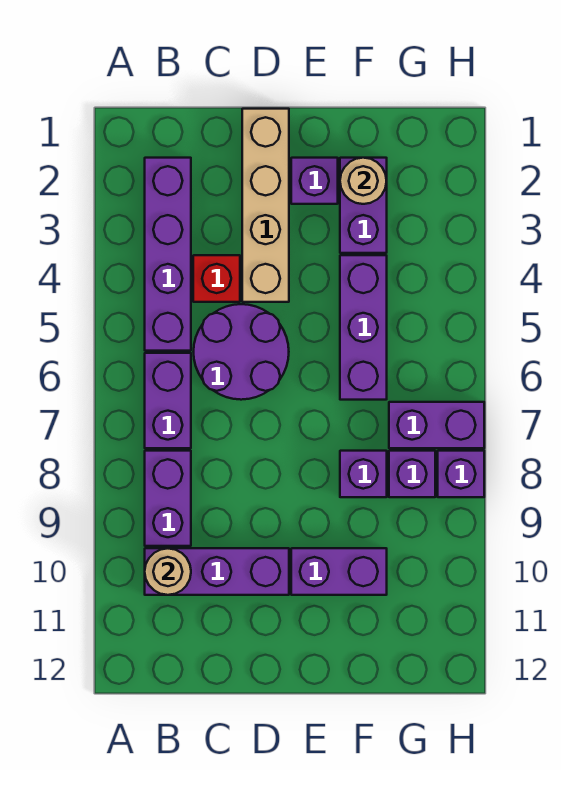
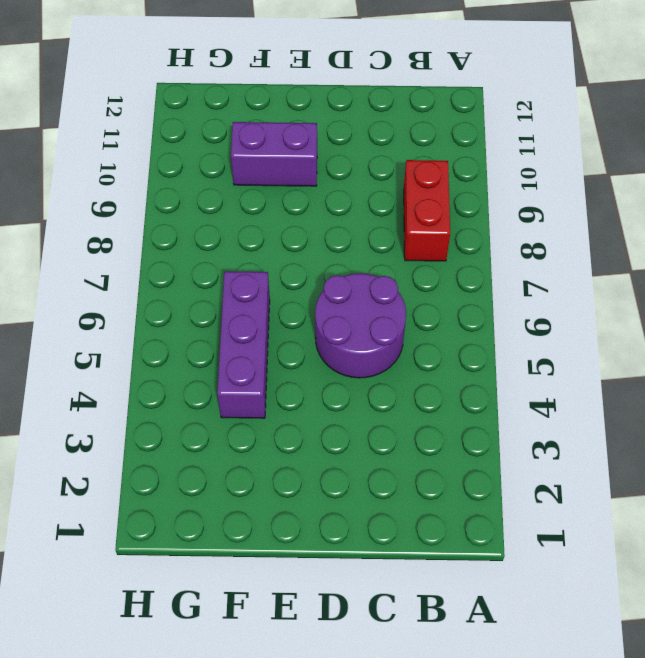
red brick B8:B9 level 1 -> purple brick B8:B9 level 1
none -> purple brick B2:B5 level 1
none -> purple brick B6:B7 level 1
none -> purple brick B10:D10 level 1

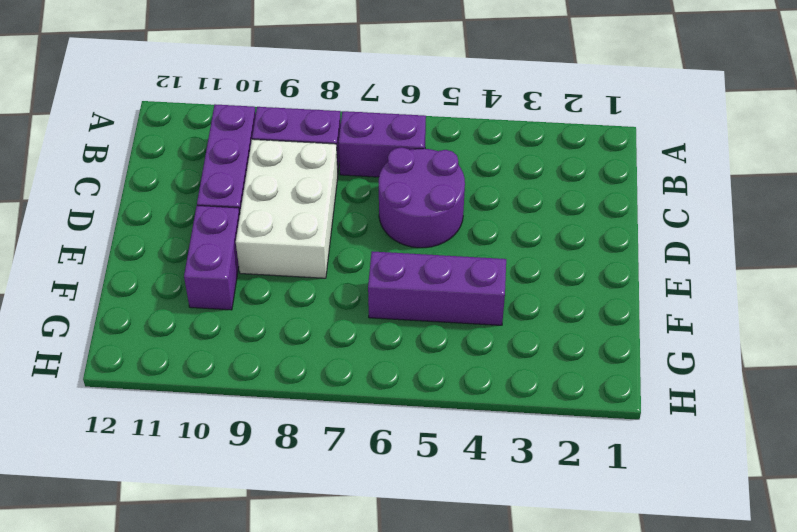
white brick C8:E9 level 1 -> none
none -> purple brick B2:B5 level 1
none -> red brick C4 level 1
none -> tan brick D1:D4 level 1

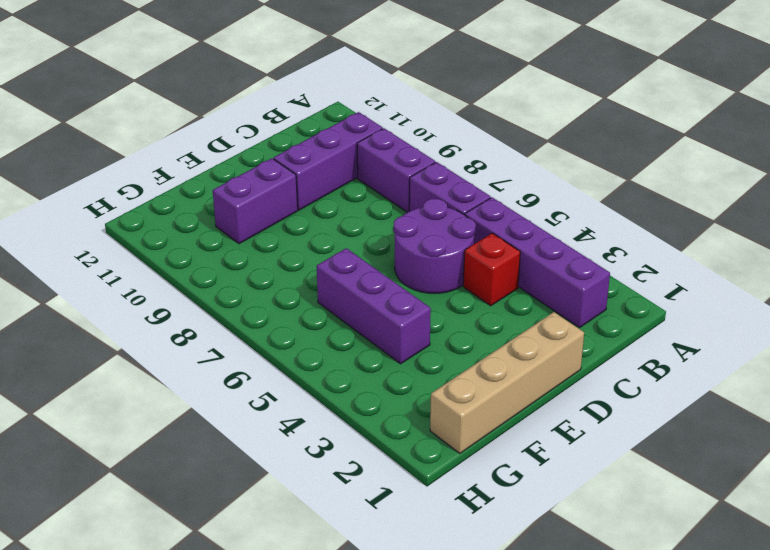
tan brick D1:G1 level 1 -> tan brick D1:D4 level 1
none -> purple brick E2 level 1
none -> purple brick F2:F3 level 1
none -> purple brick F8 level 1

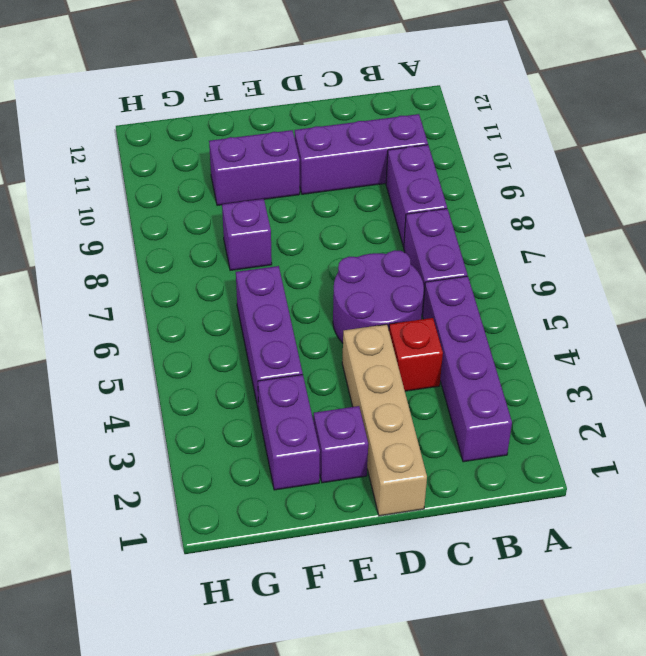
none -> purple brick G7:H7 level 1
none -> purple brick G8 level 1
none -> purple brick H8 level 1

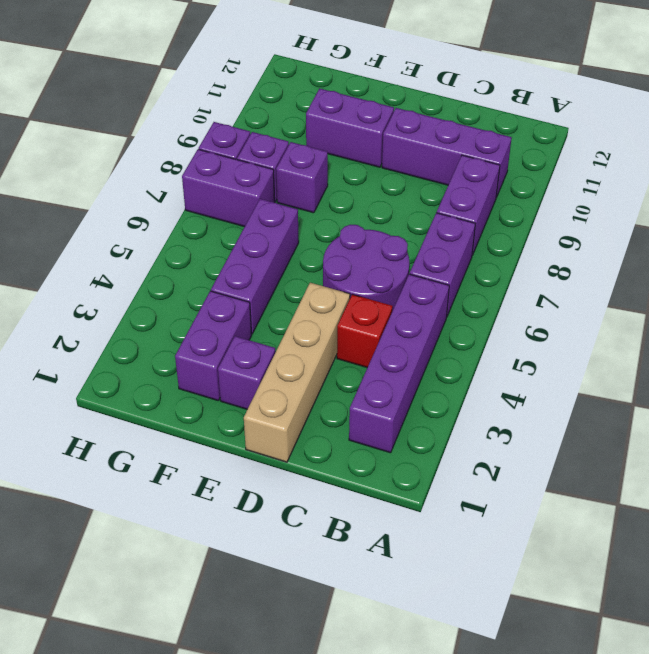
none -> tan round brick B10 level 2
none -> tan round brick F2 level 2

